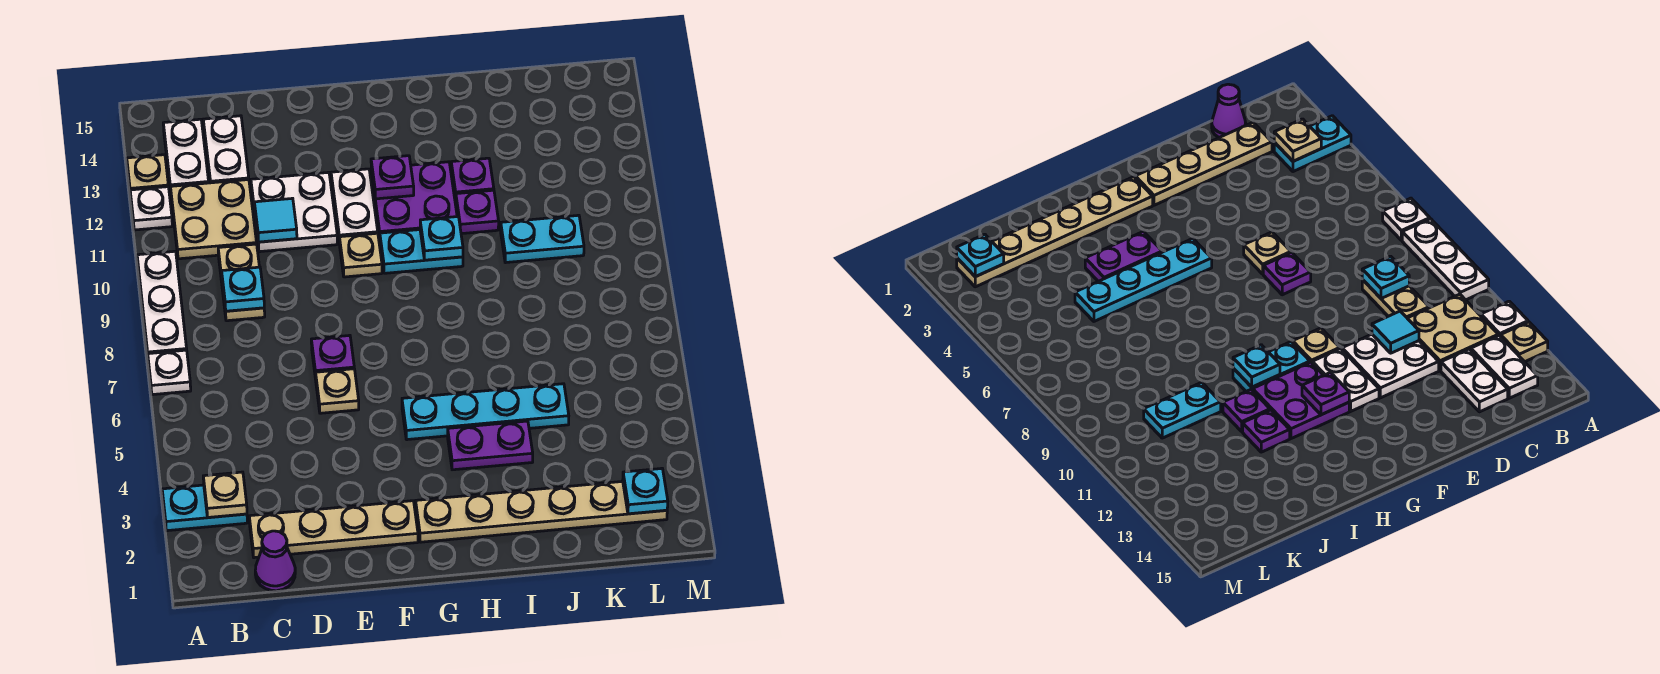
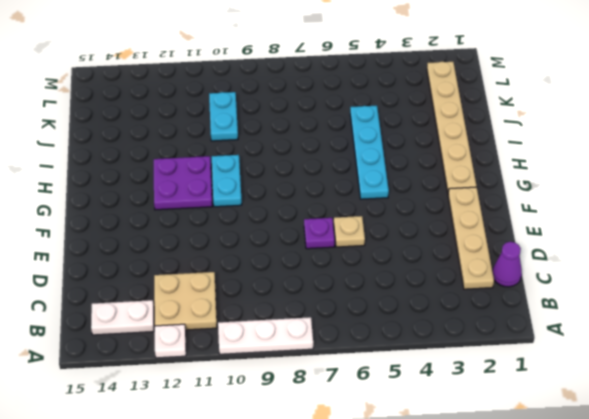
none -> cyan plate A3:B3 level 1
none -> white plate A7 level 1
none -> tan plate A13 level 1
none -> tan plate C9:C10 level 1

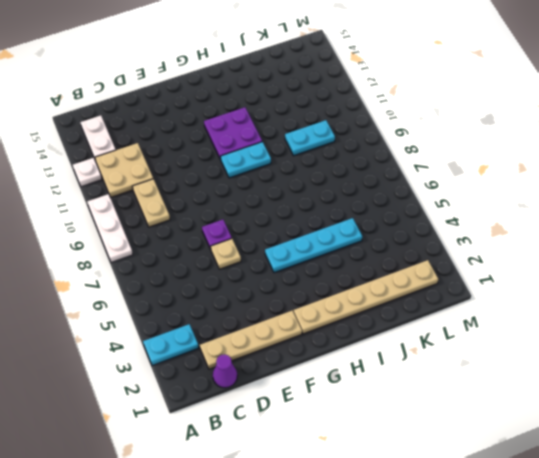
none -> white plate A7 level 1
none -> tan plate A13 level 1
none -> white plate C13:C14 level 1
none -> white plate D11:E12 level 1

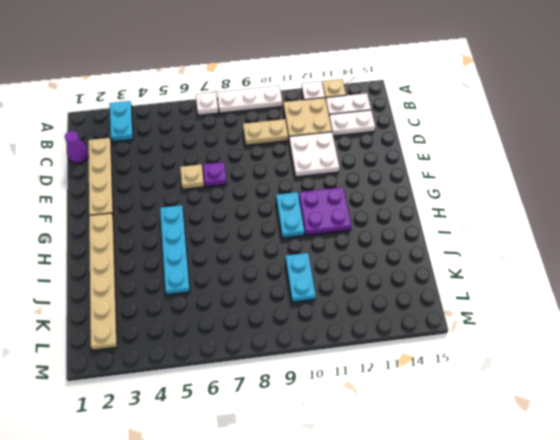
none -> tan plate F10 level 1
none -> white plate F11:F12 level 1
none -> purple plate H4:I4 level 1
none -> purple plate I11 level 1

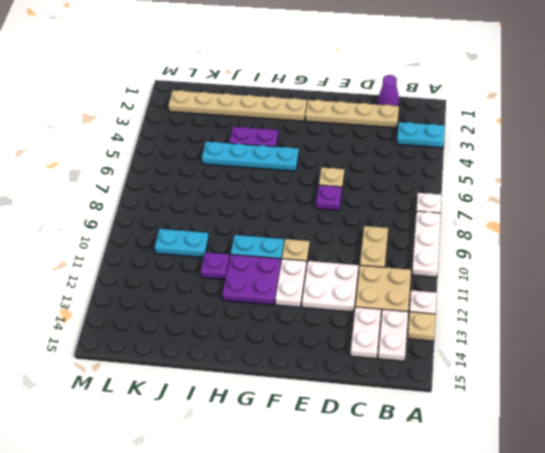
none -> purple plate I12 level 1
none -> tan plate B3 level 2
none -> cyan plate C9 level 2
none -> cyan tile D11 level 2

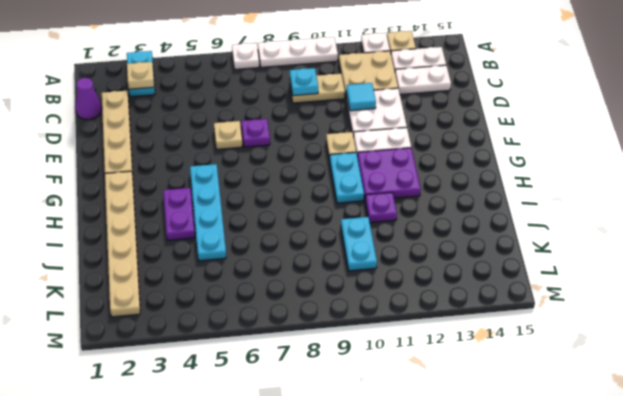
none -> purple plate I12 level 1
none -> purple plate G12 level 2
none -> cyan plate H10 level 2
none -> cyan plate L2 level 2

